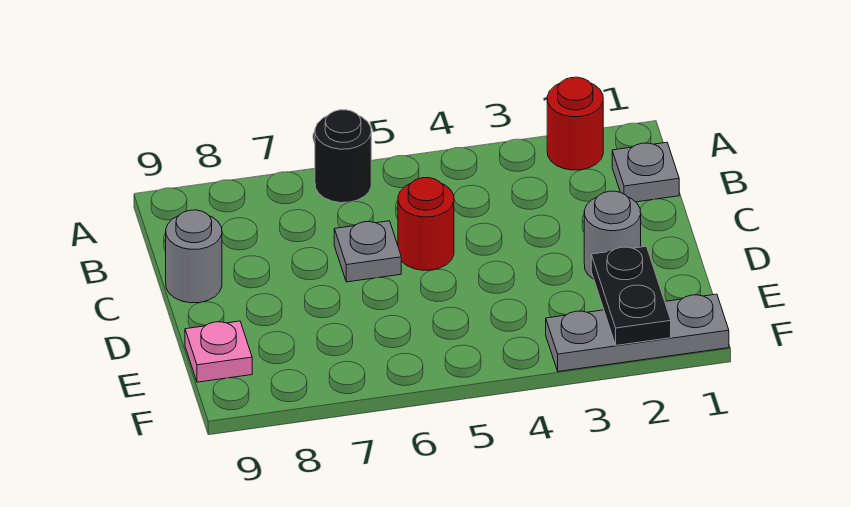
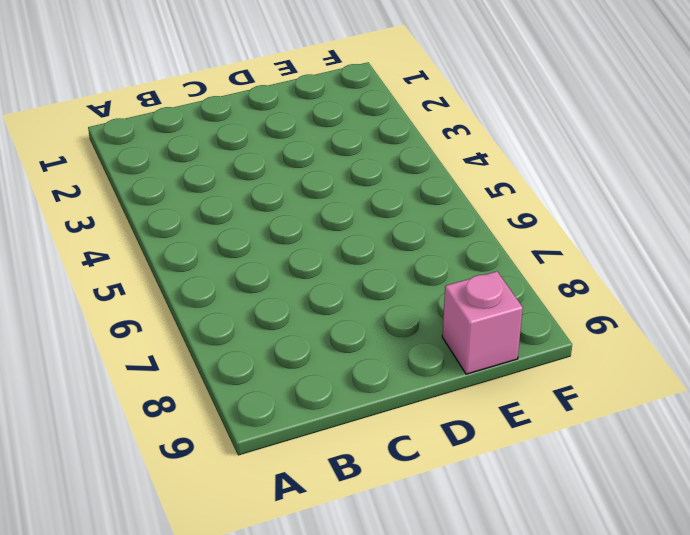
pink brick E9 level 1 -> pink plate E9 level 1
none -> red round brick A2 level 1
none -> black round brick A6 level 1

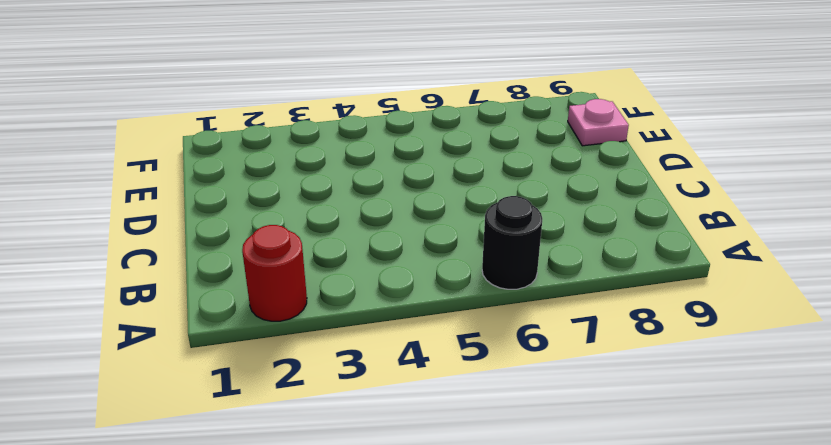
none -> grey plate B1 level 1
none -> red round brick C5 level 1

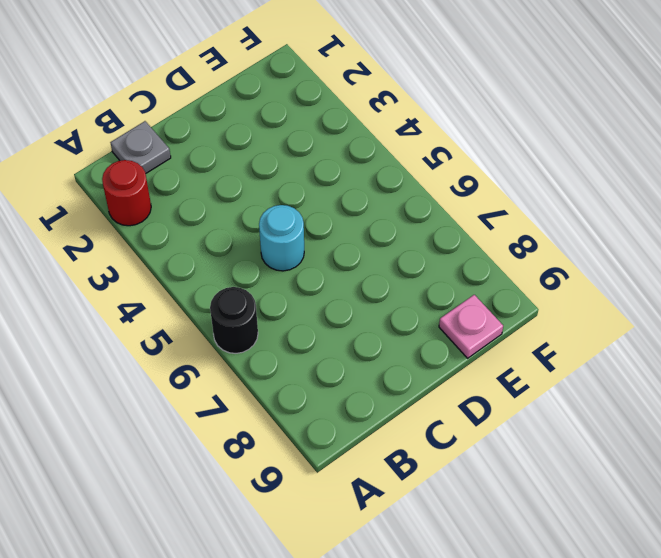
cyan round brick C5 level 1 -> red round brick C5 level 1
none -> grey plate C6 level 1
none -> grey round brick C9 level 1

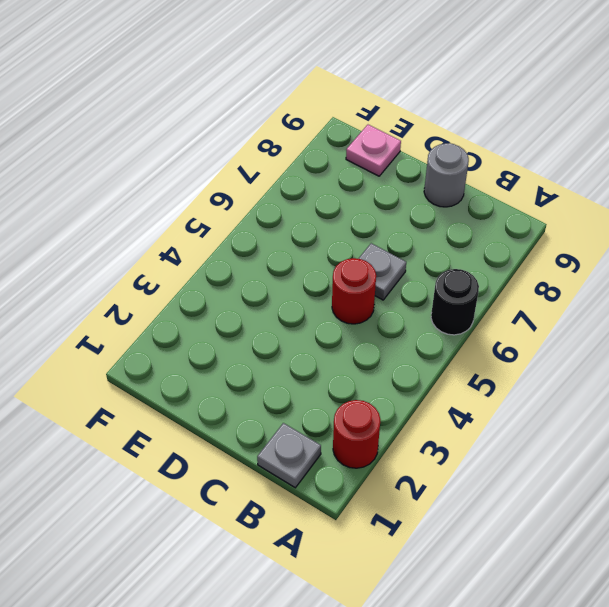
none -> grey round brick D2 level 1
none -> grey plate F1:F3 level 1

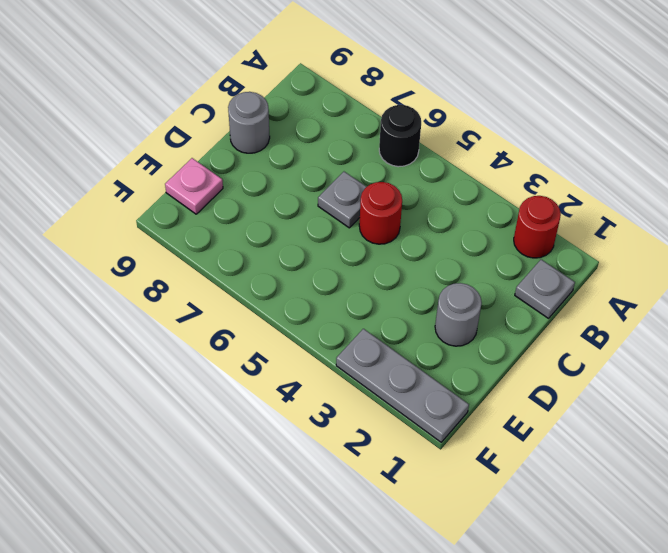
none -> black plate E2:F2 level 2

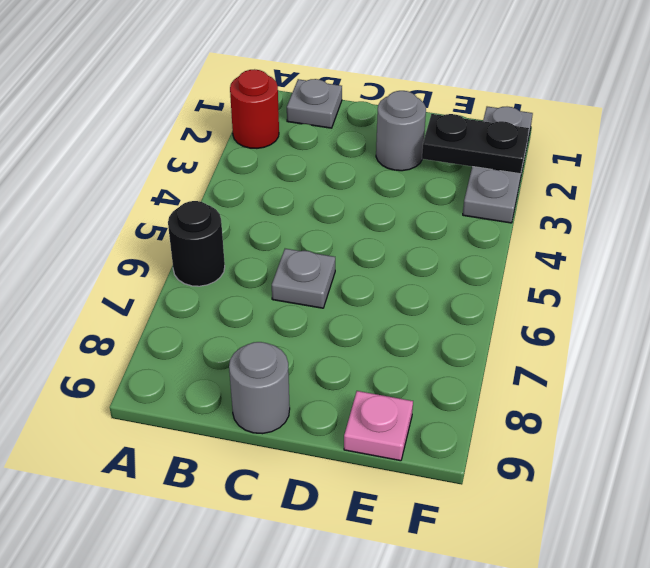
none -> red round brick C5 level 1

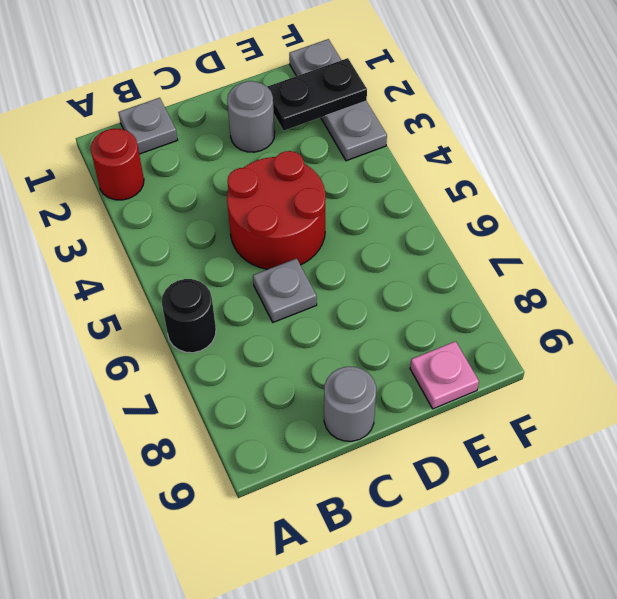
red round brick C4:D5 level 1 -> red round brick C5 level 1

